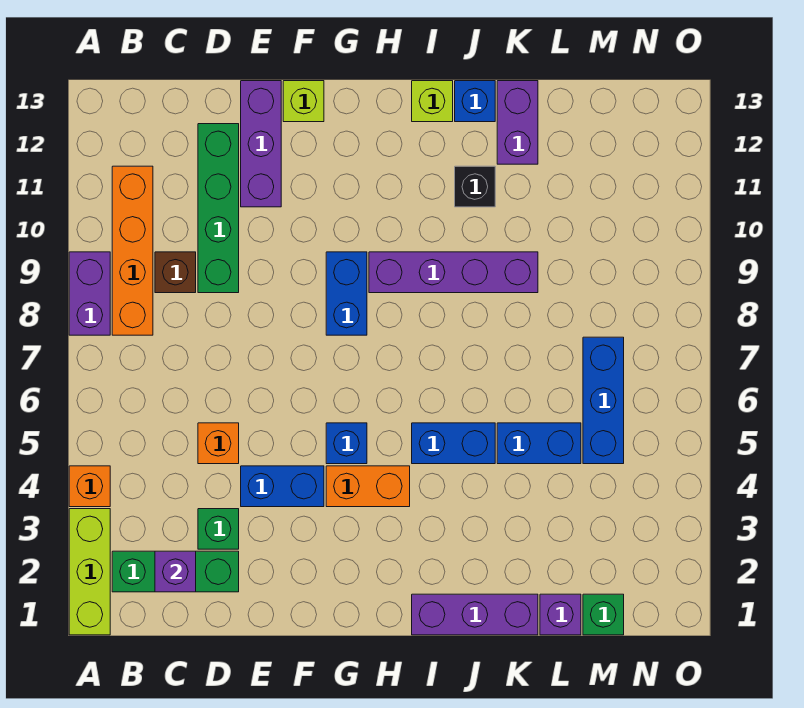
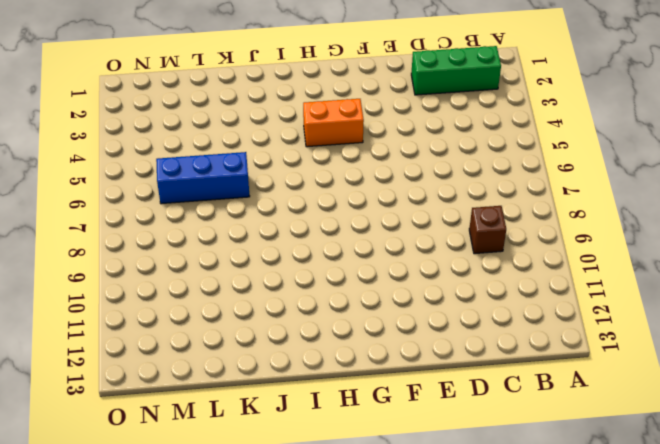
blue brick K6:M6 level 1 -> blue brick M5:M7 level 1
none -> lime brick A1:A3 level 1
none -> orange brick A4 level 1
none -> purple brick A8:A9 level 1

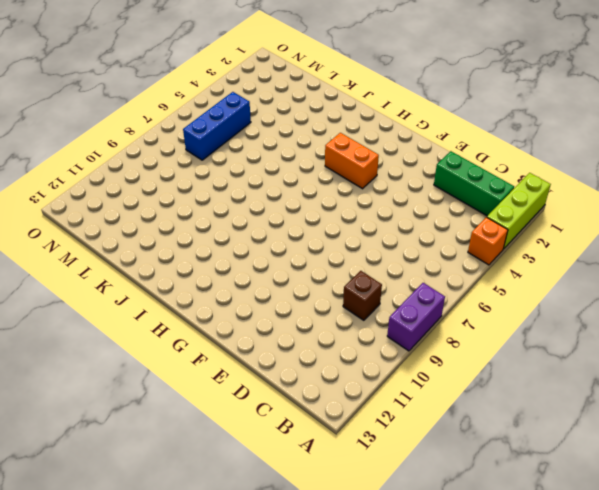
none -> orange brick B8:B11 level 1
none -> green brick D3 level 1
none -> orange brick D5 level 1

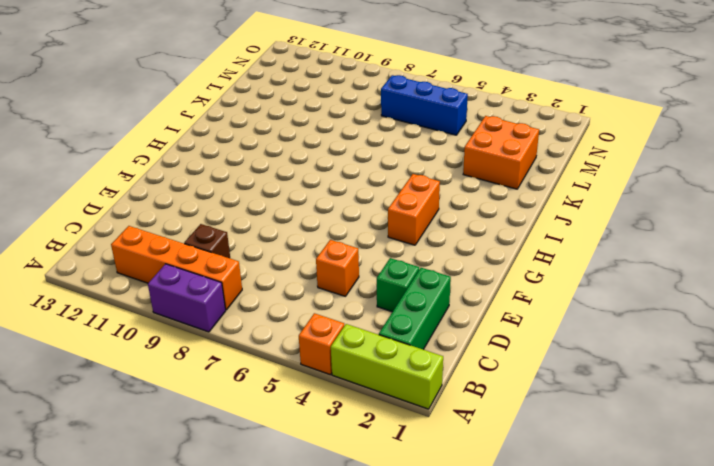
orange brick K2:L3 level 1 -> none
none -> green brick D9:D12 level 1
none -> blue brick E4:F4 level 1
none -> purple brick E11:E13 level 1

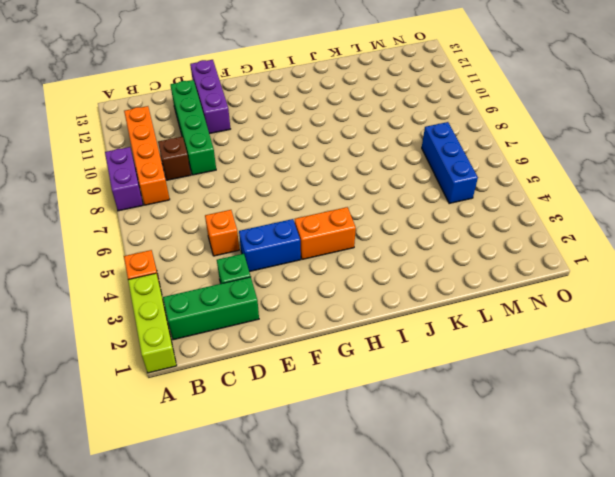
none -> lime brick F13 level 1
none -> blue brick G5 level 1
none -> blue brick G8:G9 level 1

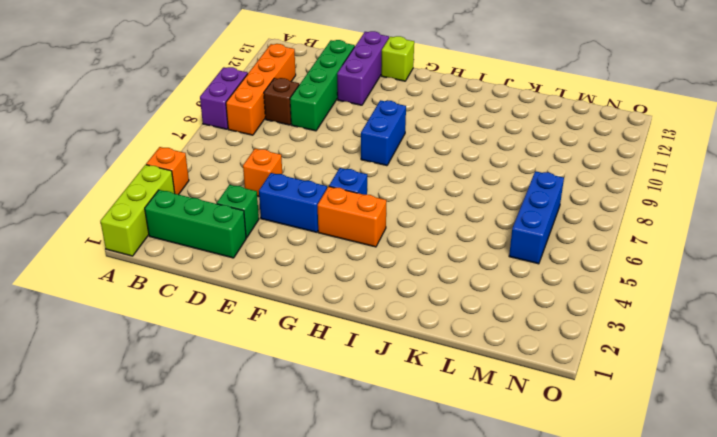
none -> purple brick H9:K9 level 1
none -> purple brick I1:K1 level 1
none -> blue brick I5:J5 level 1

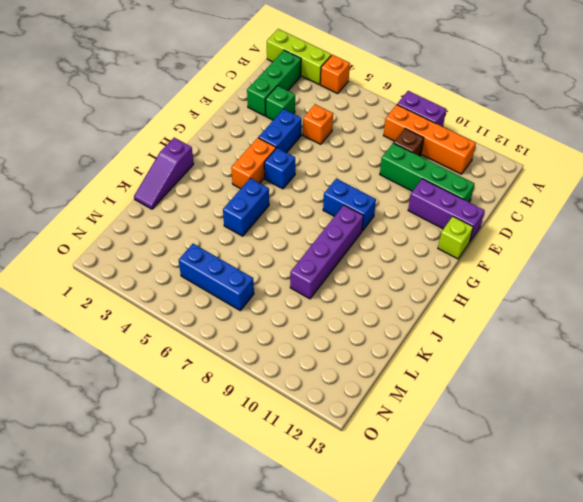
purple slope I1:K1 level 1 top I -> purple brick I1:K1 level 1
none -> lime brick I13 level 1
none -> black brick J11 level 1
none -> blue brick J13 level 1

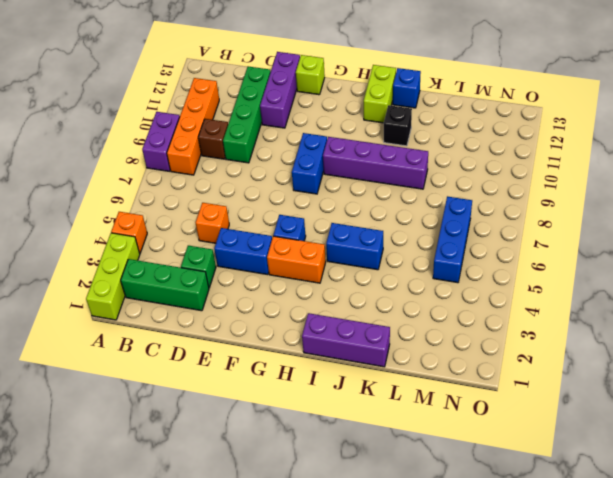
lime brick I12:I13 level 1 -> lime brick I13 level 1
none -> blue brick K5:L5 level 1
none -> purple brick K12:K13 level 1
none -> purple brick L1 level 1

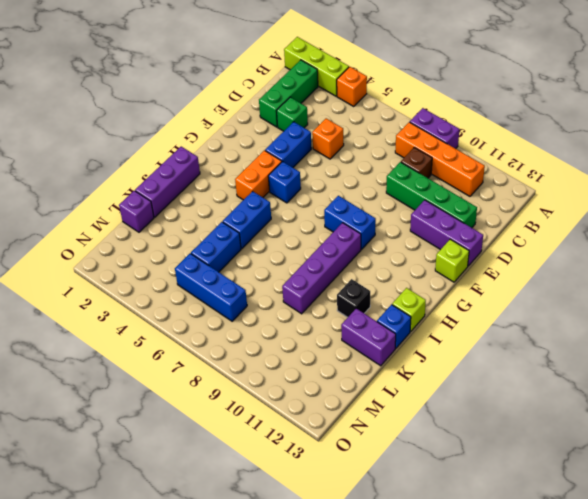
none -> green brick M1 level 1
none -> purple brick C2 level 2

